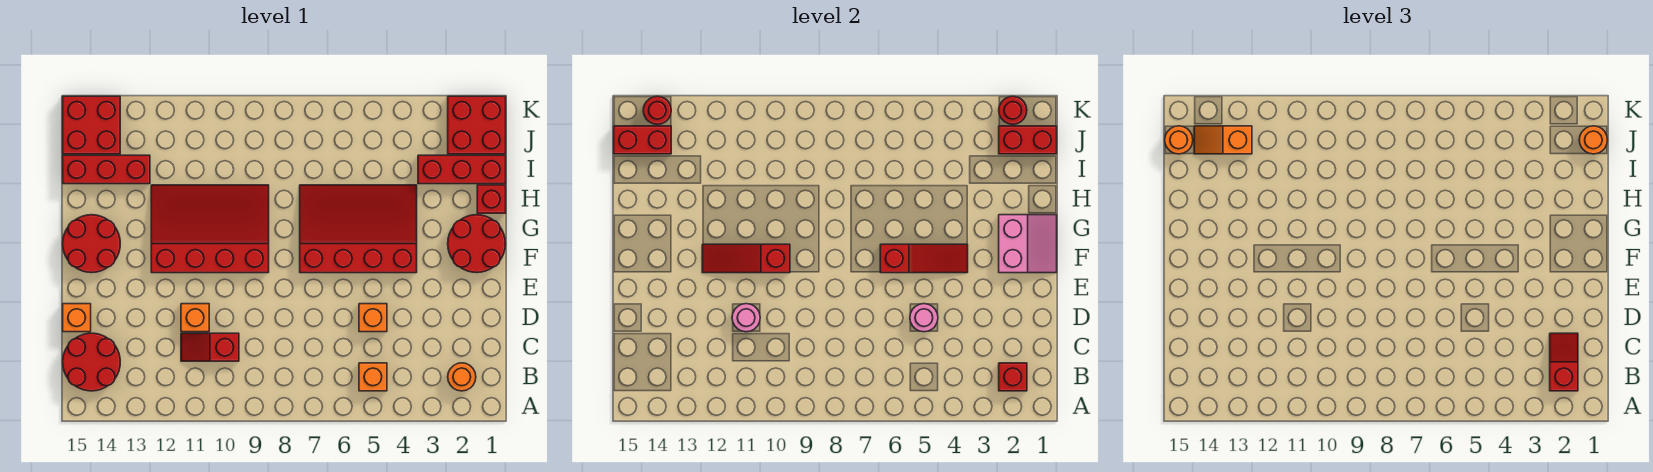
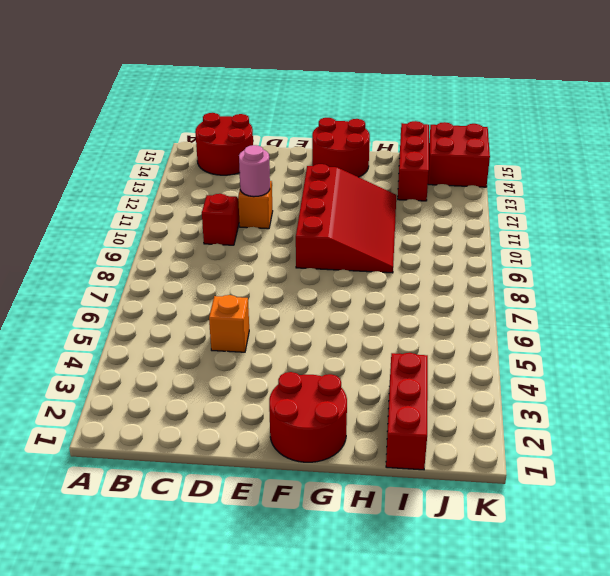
none -> orange round brick B2 level 1
none -> orange brick B5 level 1
none -> orange brick D15 level 1
none -> red slope F4:H7 level 1 top F

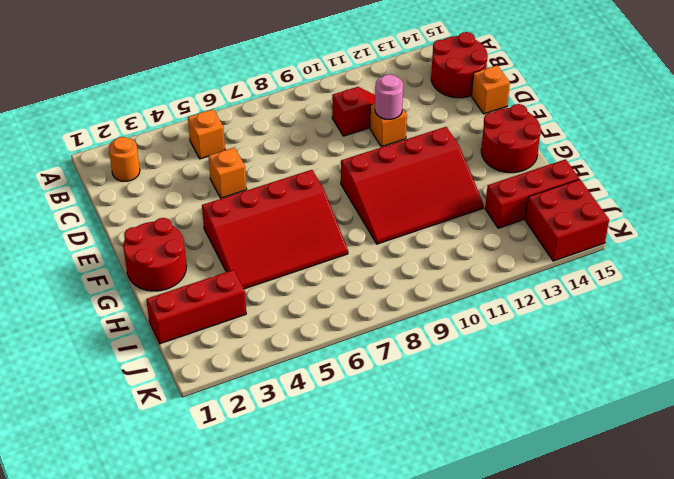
none -> red brick H1 level 1
none -> red brick J1:K2 level 1
none -> red brick B2 level 2
none -> pink round brick D5 level 2

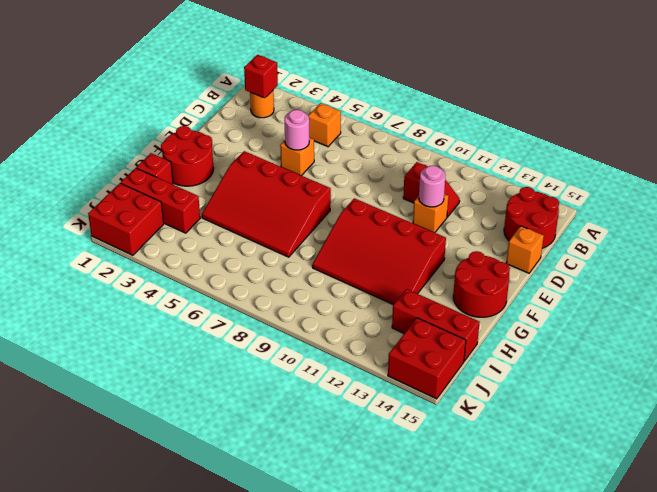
none -> pink slope F1:G2 level 2 top 2
none -> red slope F4:F6 level 2 top 6
none -> red slope F10:F12 level 2 top 10
none -> red brick J1:J2 level 2

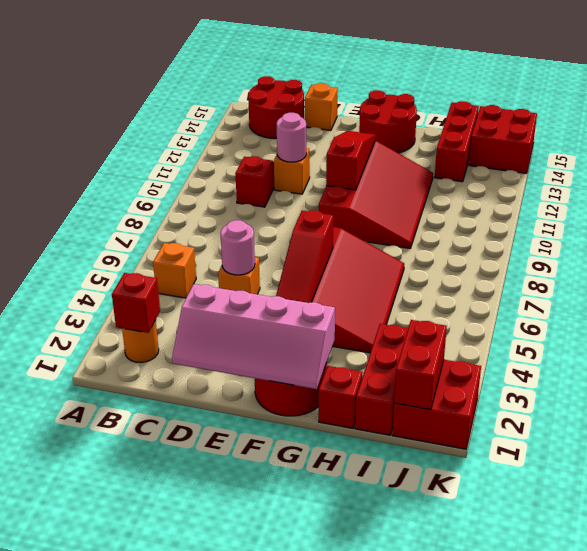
pink slope D1:G2 level 2 top 2 -> pink slope F1:G2 level 2 top 2
none -> red brick J14:J15 level 2
none -> red round brick K2 level 2
none -> red round brick K14 level 2
none -> red slope B2:C2 level 3 top B

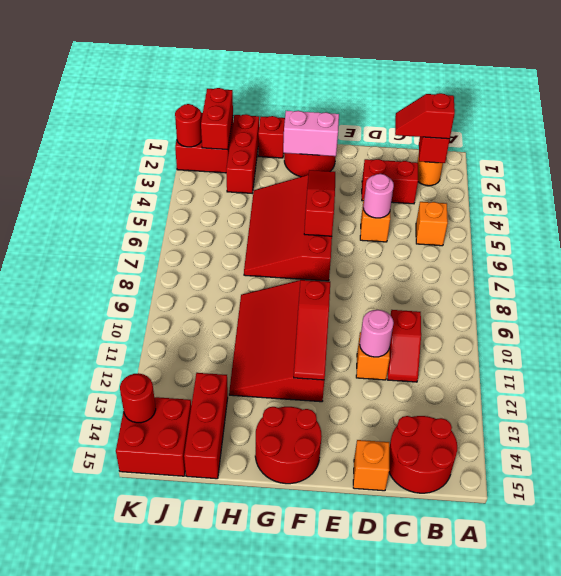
red brick C3:D3 level 1 -> red brick J14:J15 level 2
none -> orange round brick J1 level 3
none -> orange slope J13:J14 level 3 top 13
none -> orange round brick J15 level 3

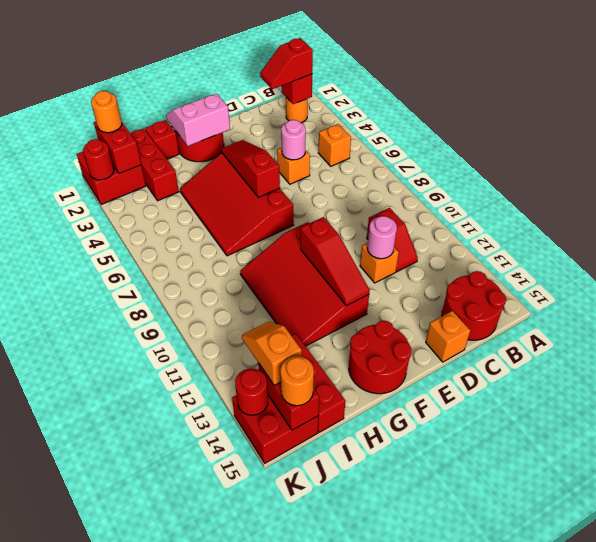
orange slope J13:J14 level 3 top 14 -> orange slope J13:J14 level 3 top 13

